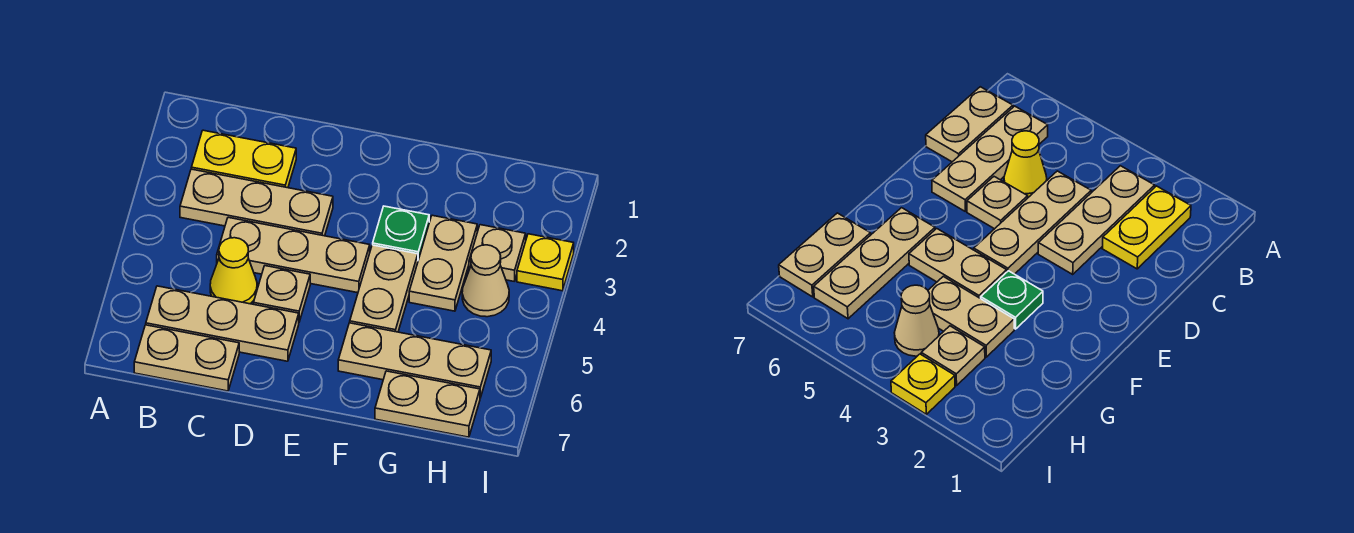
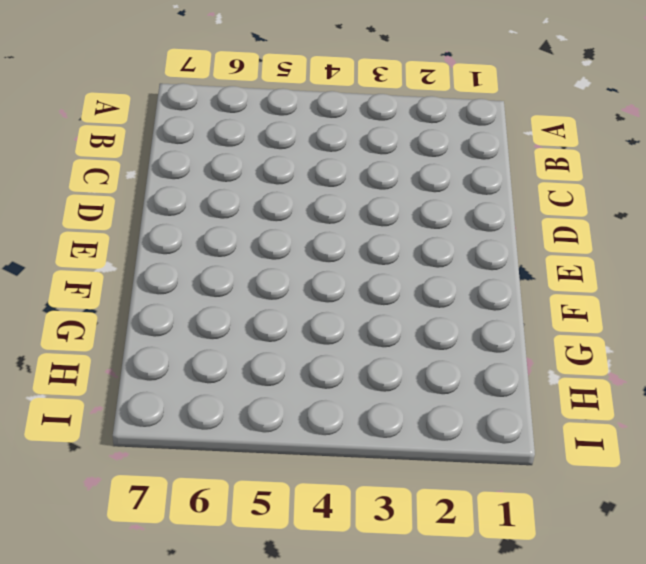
none -> yellow plate B2:C2 level 1
none -> tan plate B3:D3 level 1
none -> tan plate B6:D6 level 1

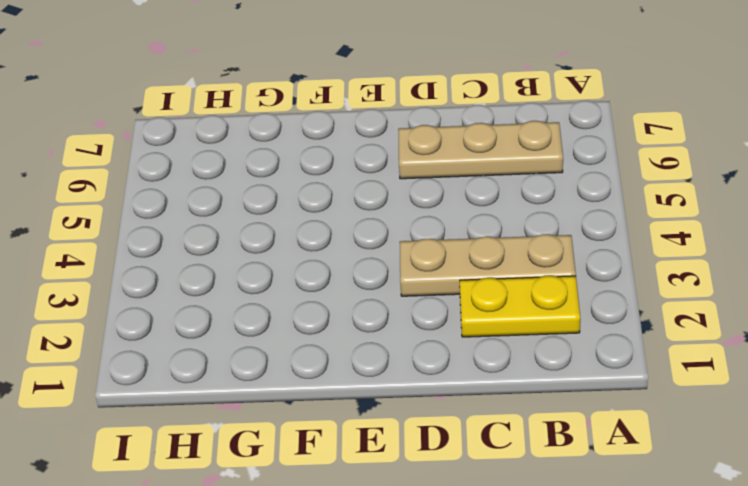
none -> tan plate B7:C7 level 1
none -> tan plate C4:E4 level 1
none -> yellow cone C5 level 1

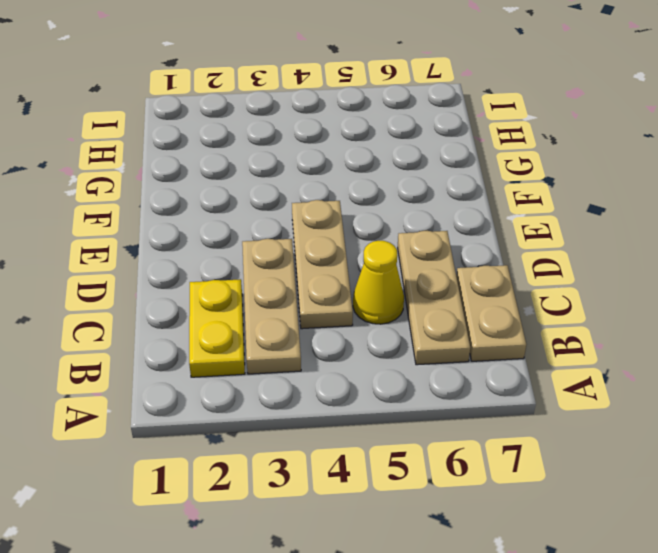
none -> tan plate D5 level 1
none -> green plate F3 level 1
none -> tan plate F4:F5 level 1

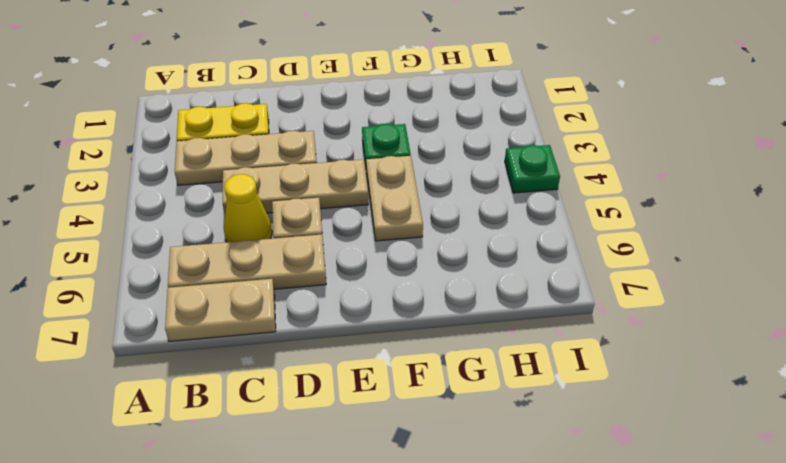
green plate I4 level 1 -> none
none -> tan plate F6:H6 level 1
none -> tan plate G3:G4 level 1
none -> tan plate G7:H7 level 1

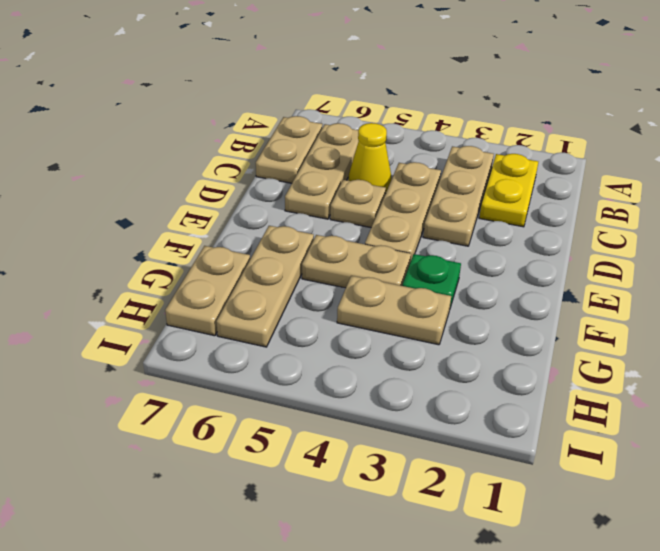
none -> tan plate H3 level 1
none -> tan cone H4 level 1
none -> yellow plate I3 level 1

